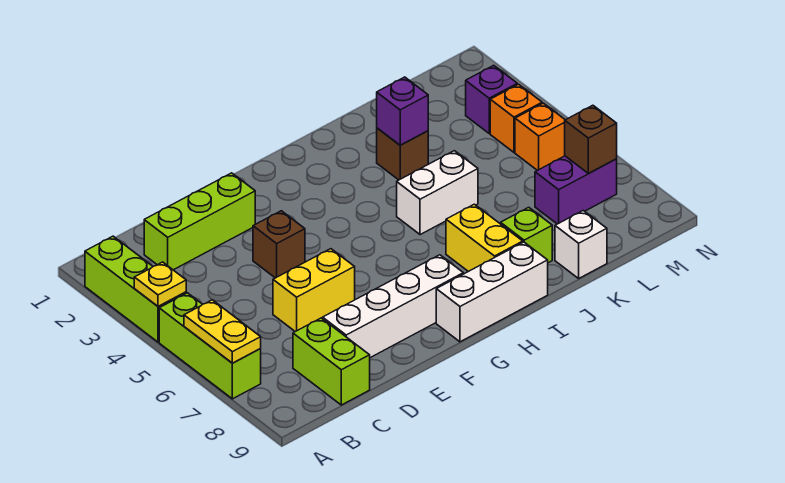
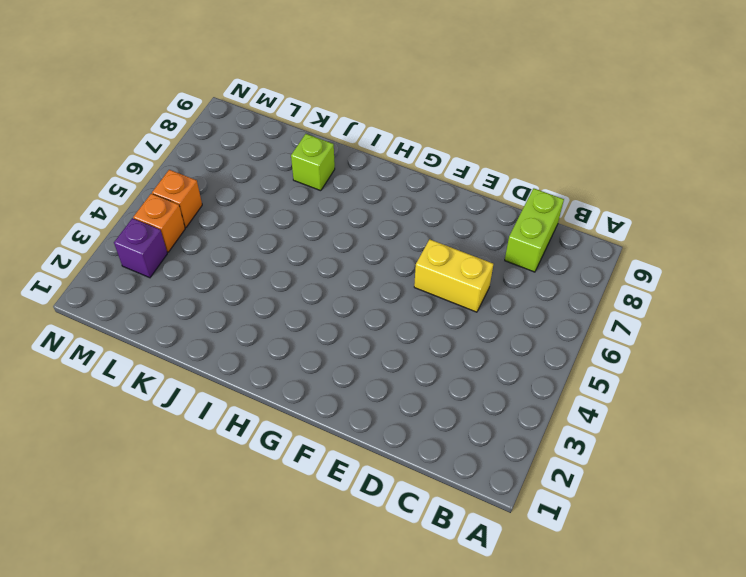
none -> lime brick A2:A4 level 1
none -> lime brick A5:A7 level 1
none -> lime brick C2:E2 level 1

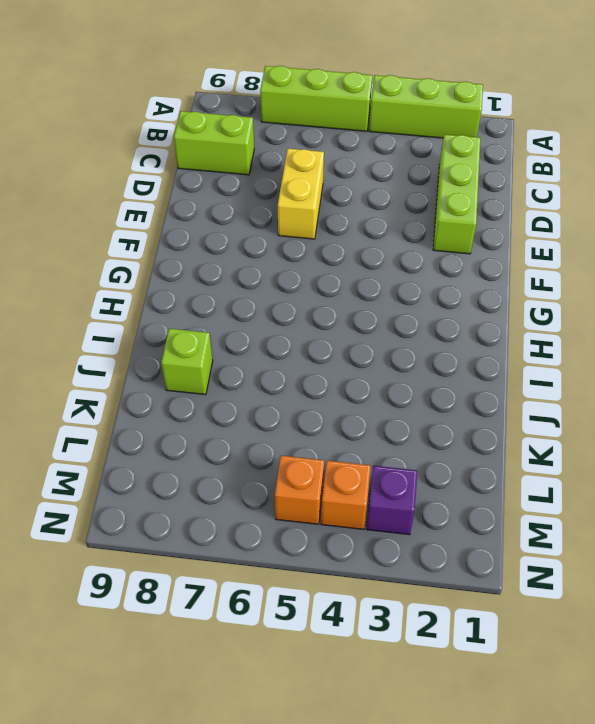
none -> white brick D8:G8 level 1
none -> brown brick E4 level 1
none -> white brick G9:I9 level 1

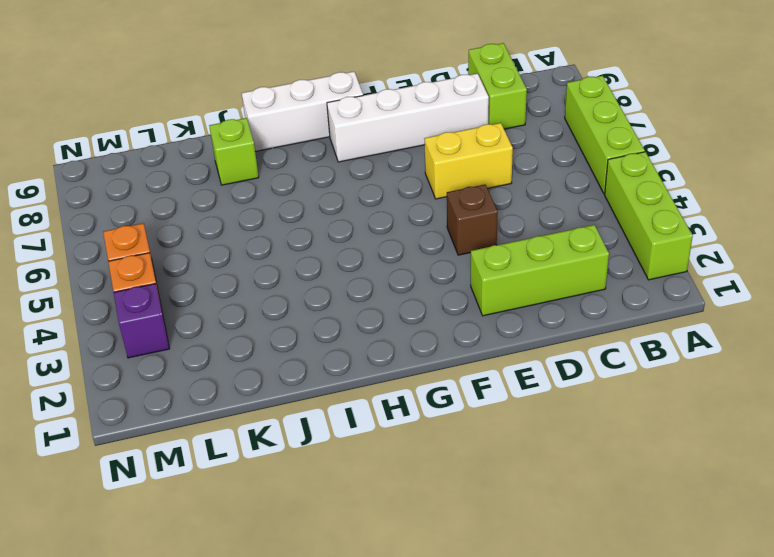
none -> white brick I5:J5 level 1
none -> yellow brick I7:I8 level 1
none -> brown brick J3 level 1

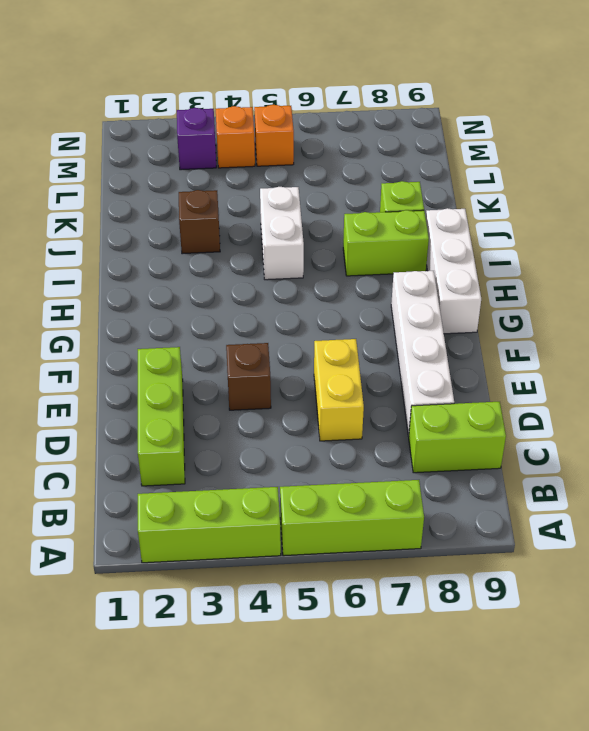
lime brick I7:I8 level 1 -> yellow brick I7:I8 level 1
none -> white brick K9 level 1
none -> purple brick L7:M7 level 1
none -> yellow plate A4 level 2

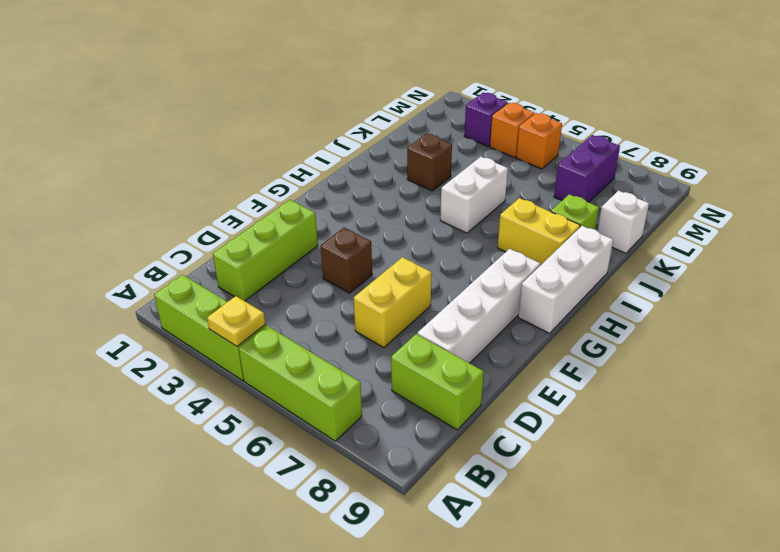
none -> yellow plate A6:A7 level 2
none -> purple brick J3 level 2
none -> brown brick M7 level 2

